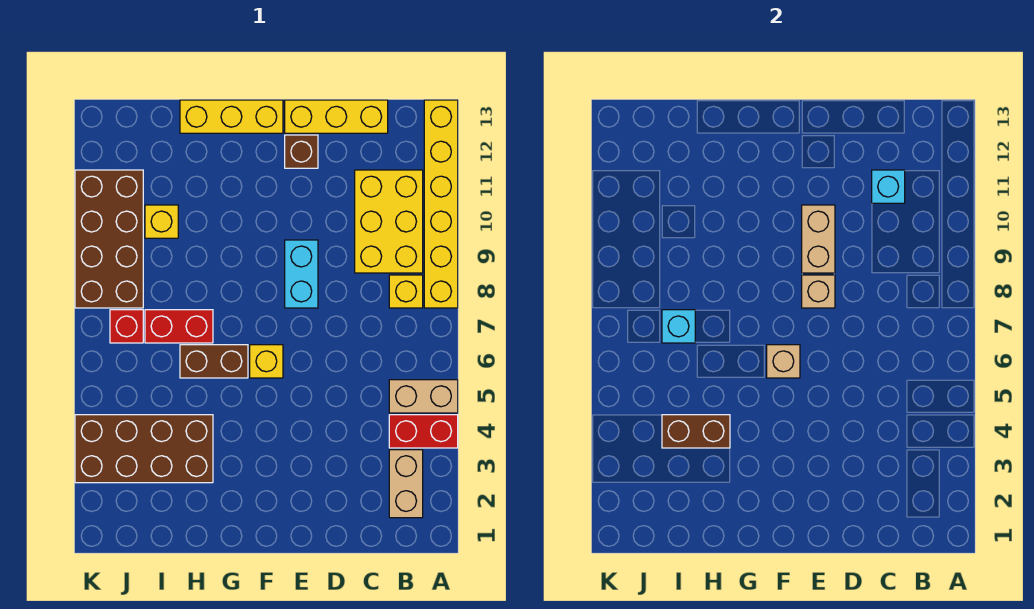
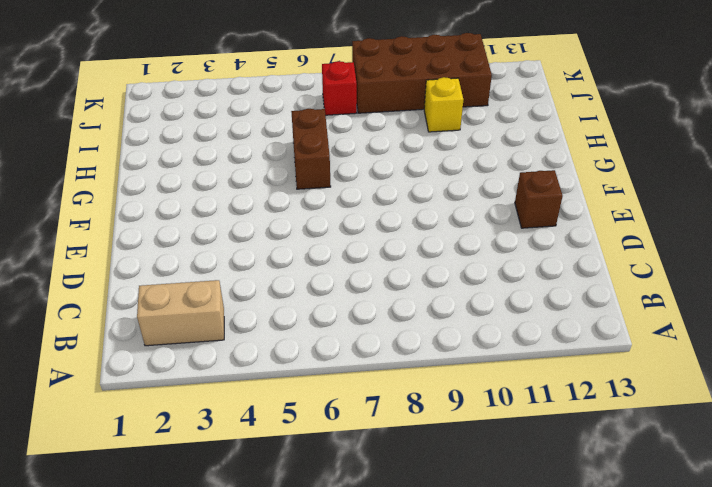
none -> red brick A4:B4 level 1
none -> tan brick A5:B5 level 1
none -> yellow brick A8:A13 level 1

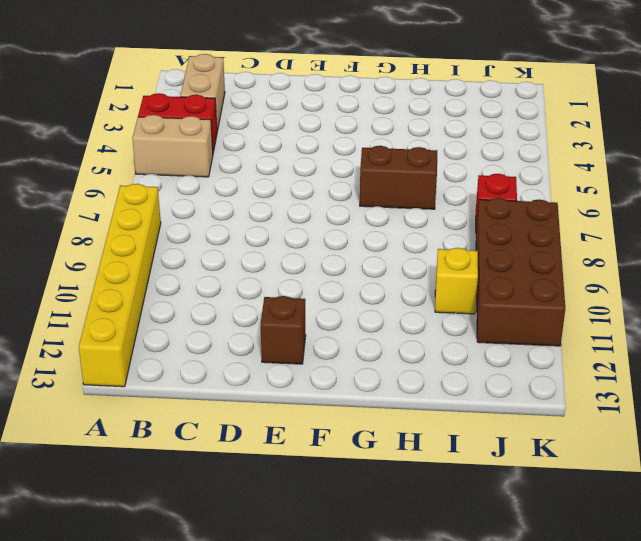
none -> yellow brick B8 level 1
none -> yellow brick B9:C11 level 1
none -> yellow brick C13:E13 level 1

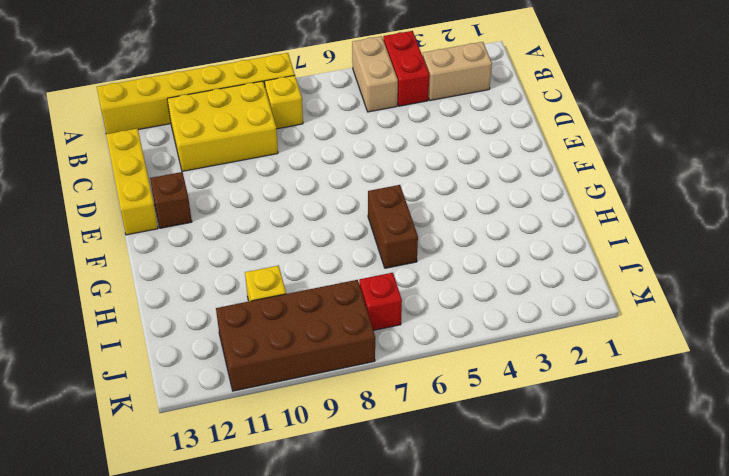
none -> cyan brick E8:E9 level 1
none -> yellow brick F6 level 1
none -> yellow brick F13:H13 level 1

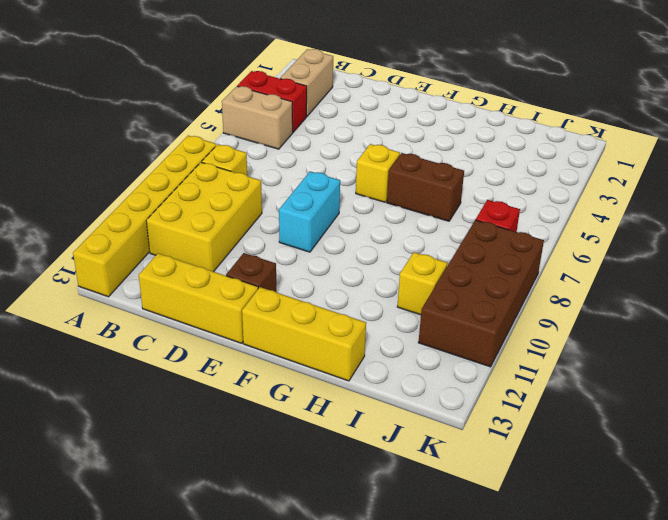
none -> brown brick H3:K4 level 1
none -> red brick H7:I7 level 1
none -> cyan brick C11 level 2

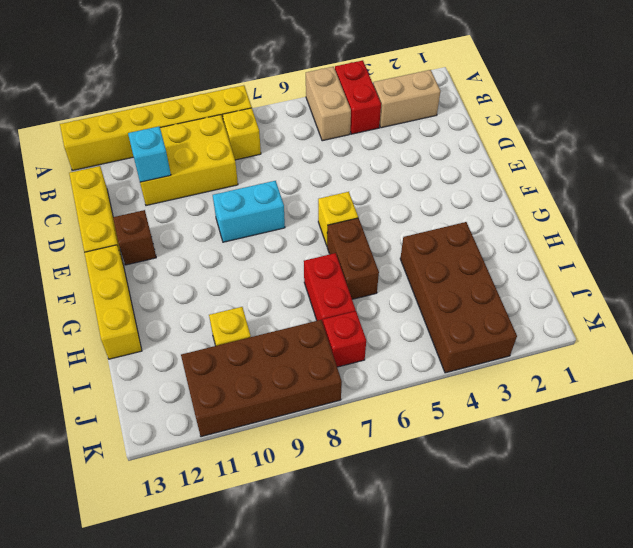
none -> tan brick E8 level 2
none -> tan brick E9:E10 level 2
none -> tan brick F6 level 2

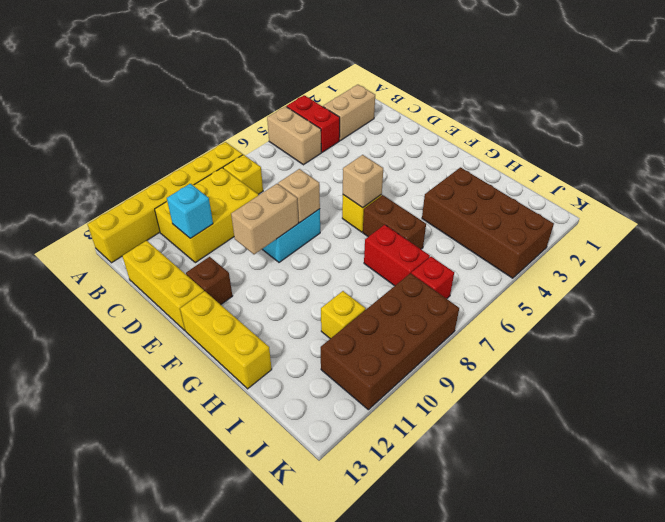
none -> brown brick H4:I4 level 2
none -> cyan brick I7 level 2

